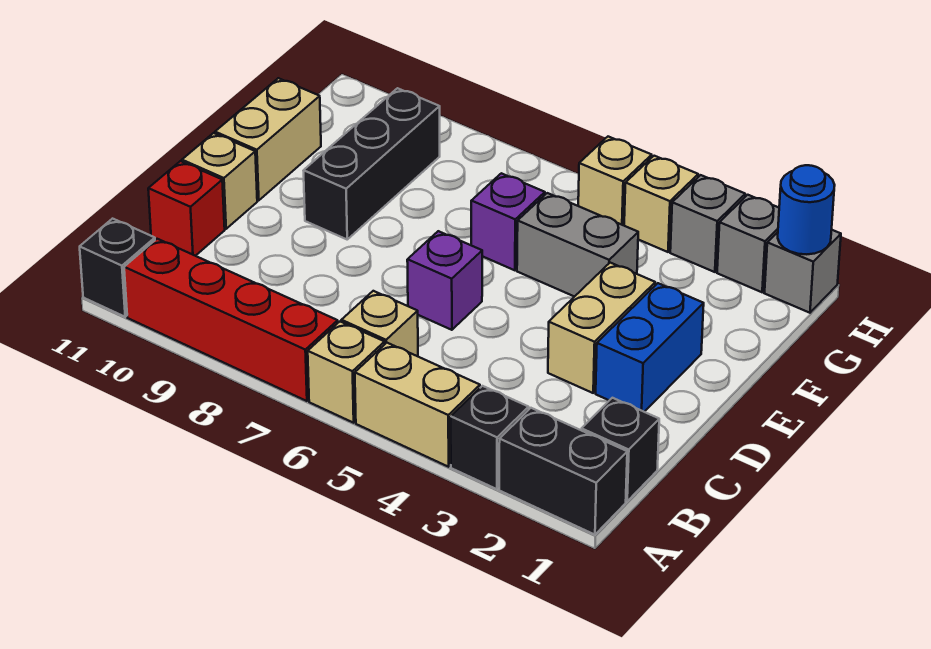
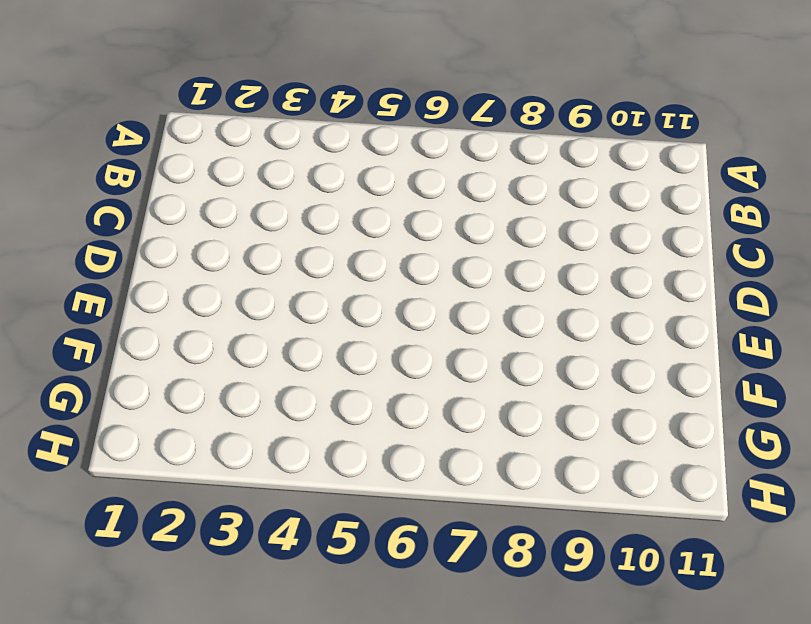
none -> black brick A1:A2 level 1
none -> black brick A3 level 1
none -> tan brick A4:A5 level 1

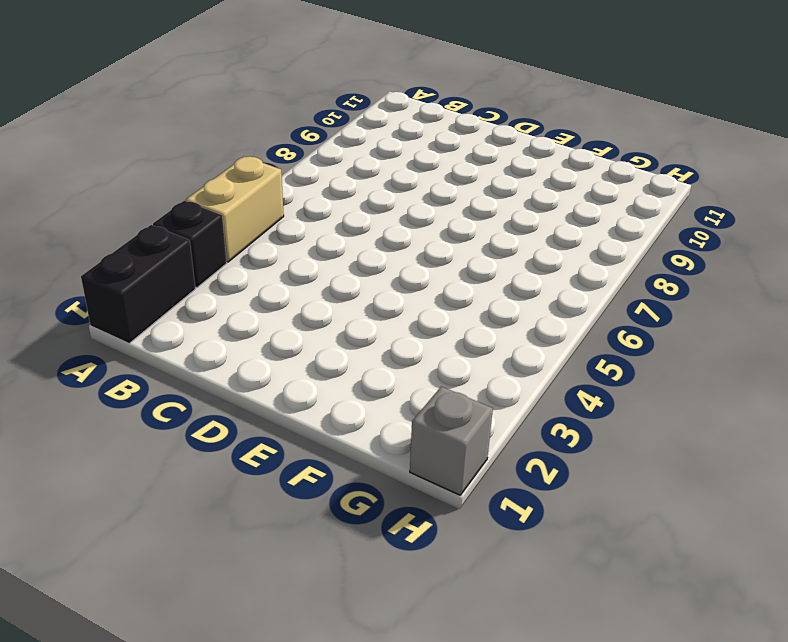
none -> tan brick A6 level 1
none -> red brick A7:A10 level 1
none -> black brick A11 level 1

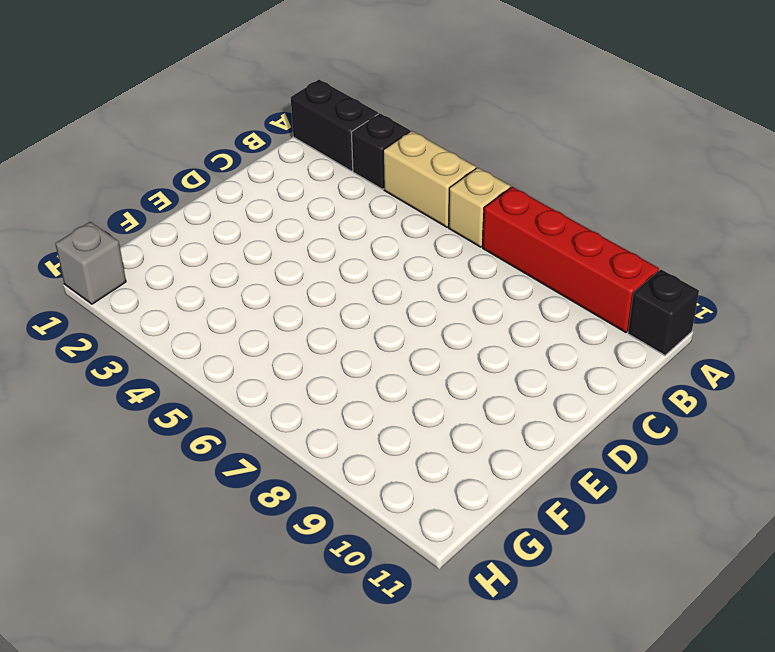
none -> black brick B1 level 1
none -> tan brick B6 level 1
none -> red brick C11 level 1

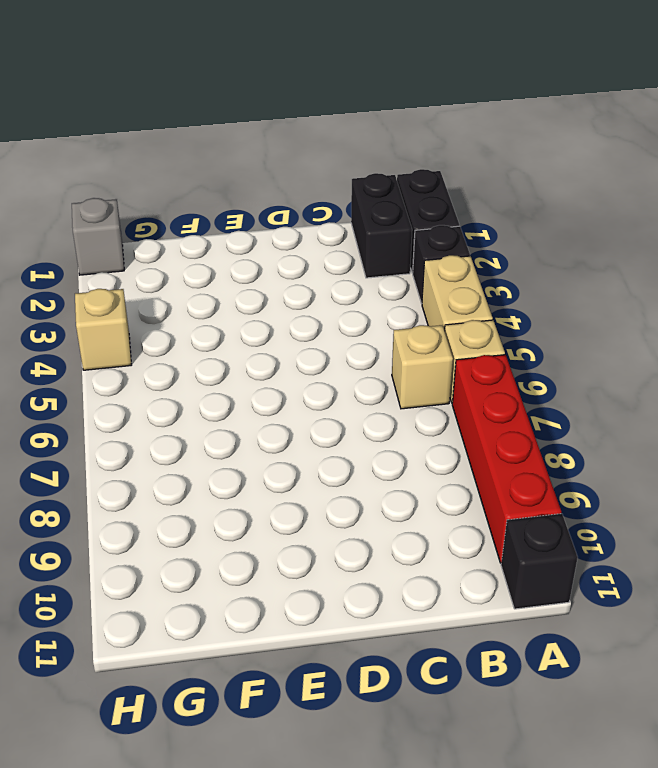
black brick B1:B2 level 1 -> black brick B1 level 1
none -> red brick C11 level 1
none -> blue brick D2:E2 level 1
none -> tan brick D3:E3 level 1

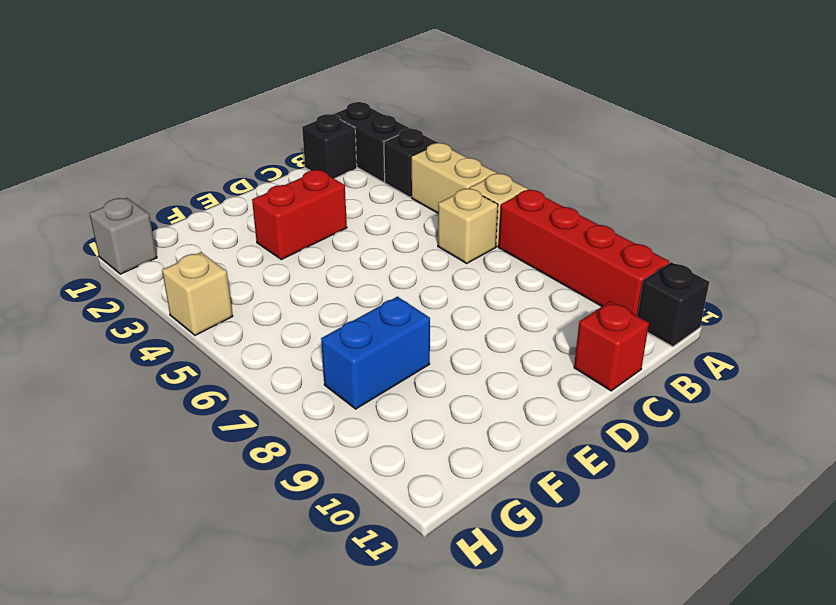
red brick D3:E3 level 1 -> tan brick D3:E3 level 1
blue brick F8:G8 level 1 -> blue brick D2:E2 level 1
none -> purple brick D6 level 1
none -> tan brick D11 level 1
none -> black brick E9:G9 level 1

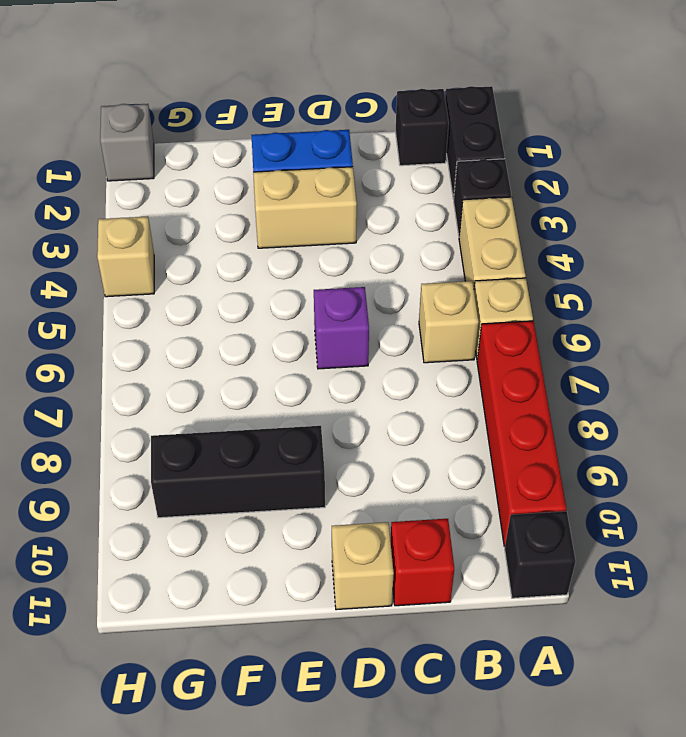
none -> tan brick E11:F11 level 1
none -> grey brick F4:F5 level 1
none -> purple brick F6 level 1

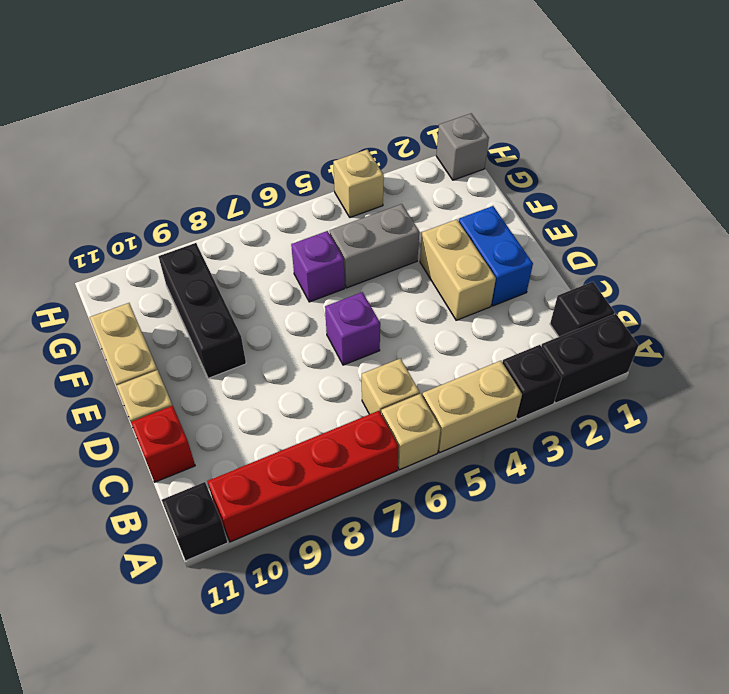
none -> grey brick H2 level 1
none -> grey brick H3 level 1
none -> tan brick H5 level 1

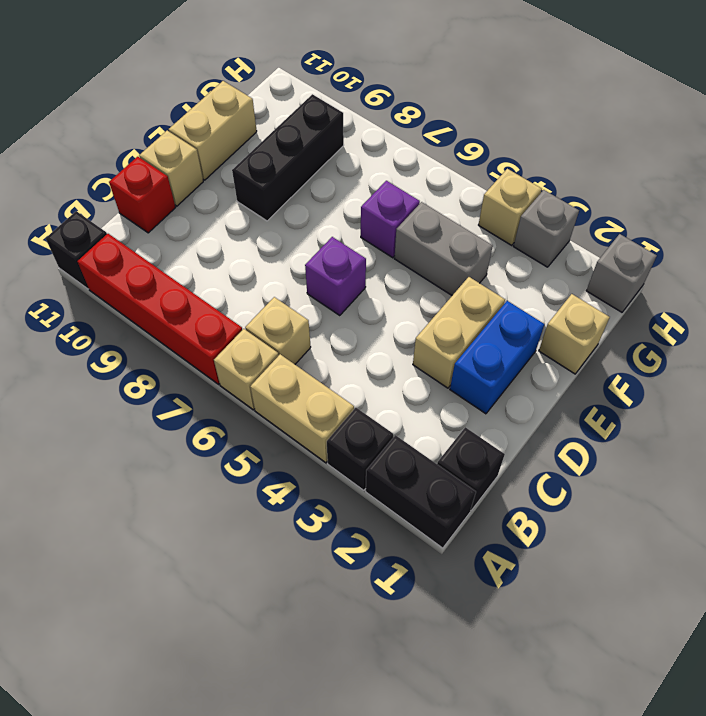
tan brick F1 level 1 -> tan brick H5 level 1
none -> grey brick H2 level 1
none -> blue round brick H1 level 2

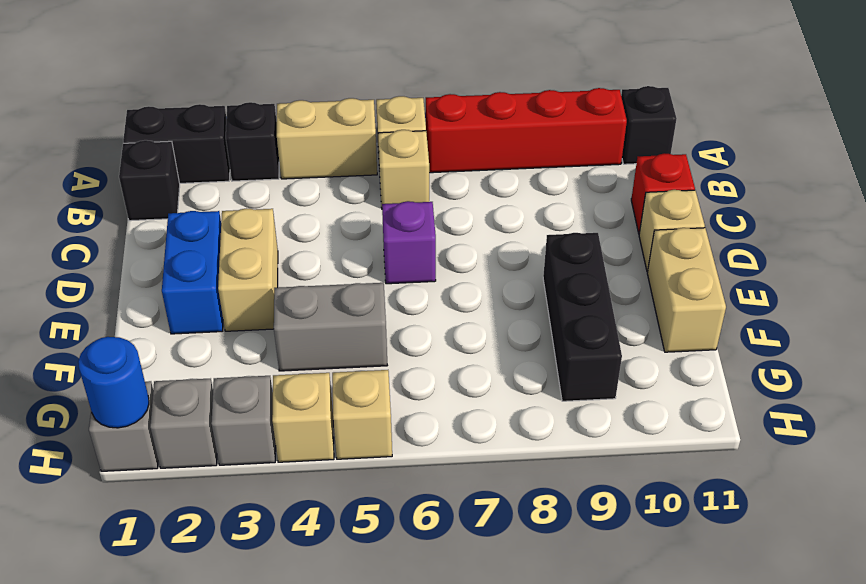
none -> purple brick F6 level 1

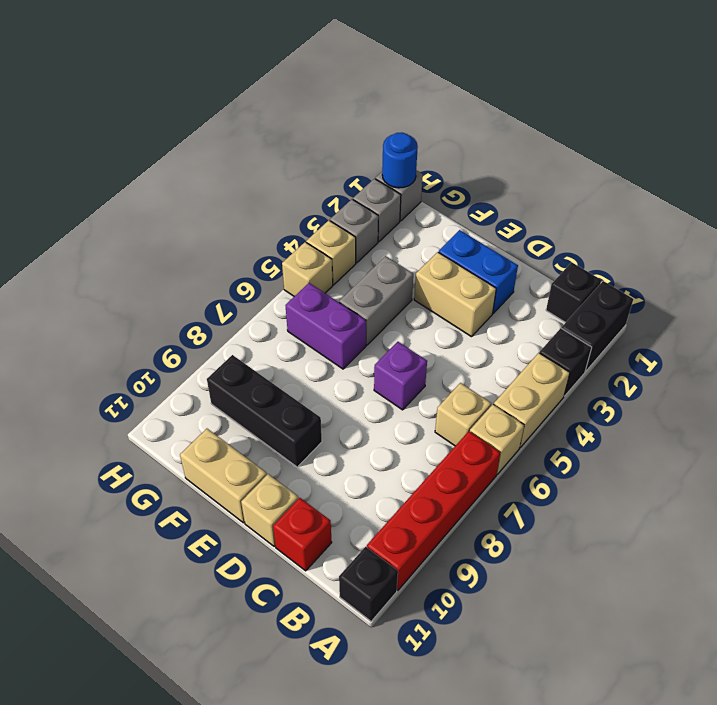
purple brick F6:G6 level 1 -> purple brick F6 level 1

